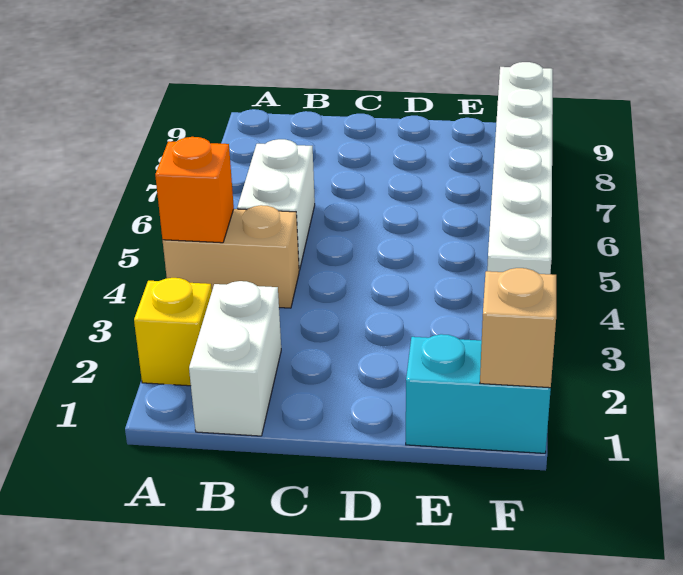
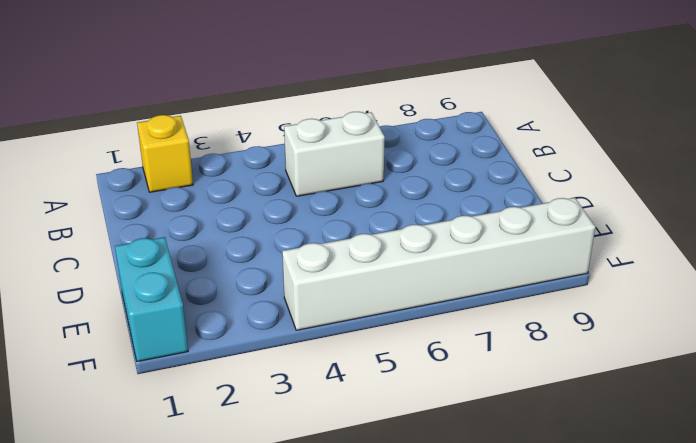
none -> tan brick A4:B4 level 1
none -> white brick B1:B2 level 1

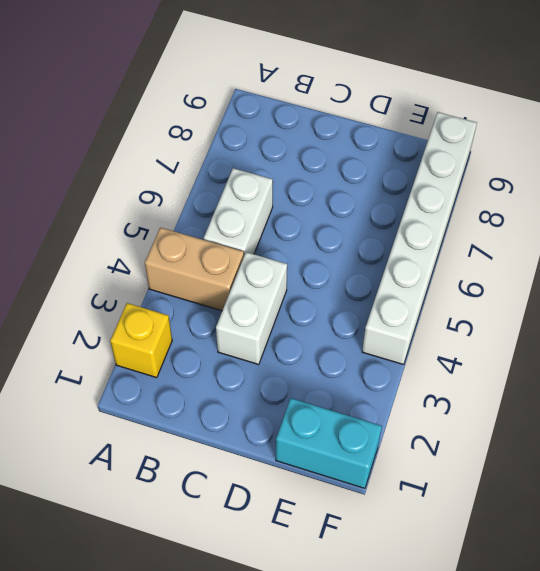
white brick C3:C4 level 1 -> white brick B1:B2 level 1
none -> orange brick A4 level 2
none -> tan brick F1 level 2

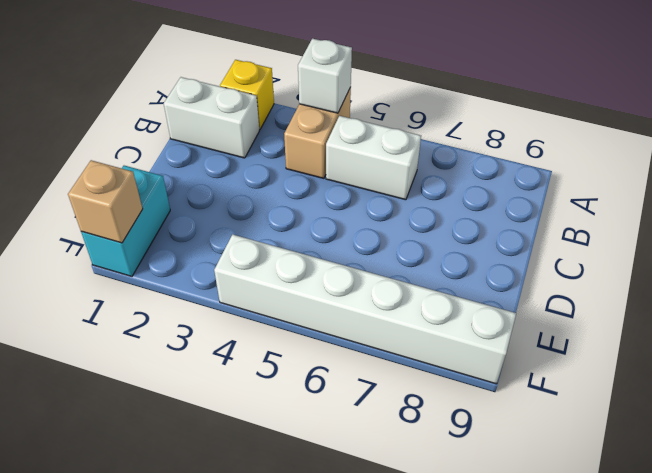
white brick A4 level 2 -> orange brick A4 level 2

